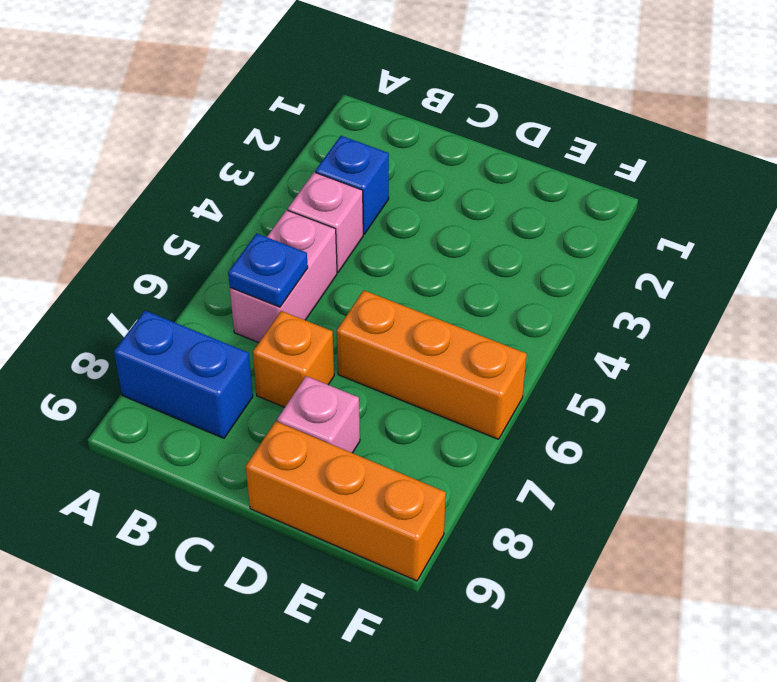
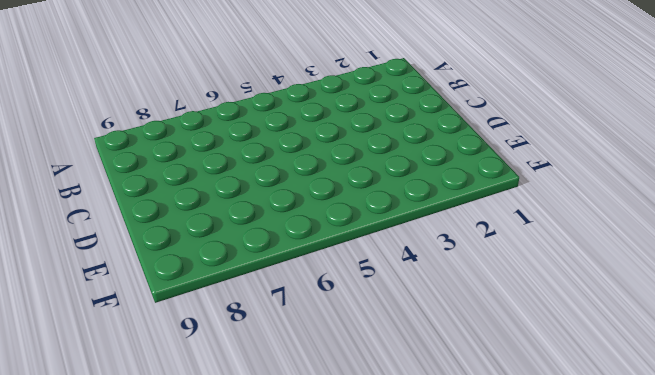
none -> blue brick A8:B8 level 1
none -> blue brick B3 level 1

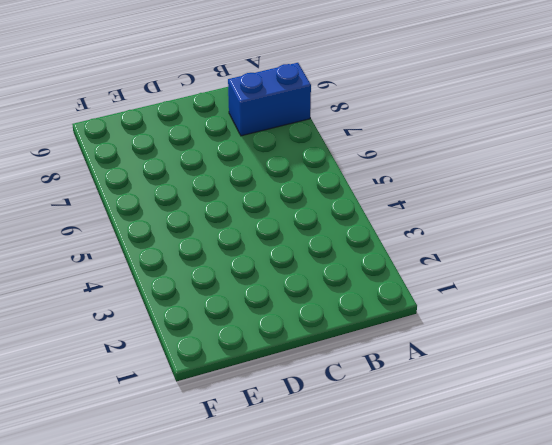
none -> blue brick B3 level 1
none -> pink brick B4 level 1

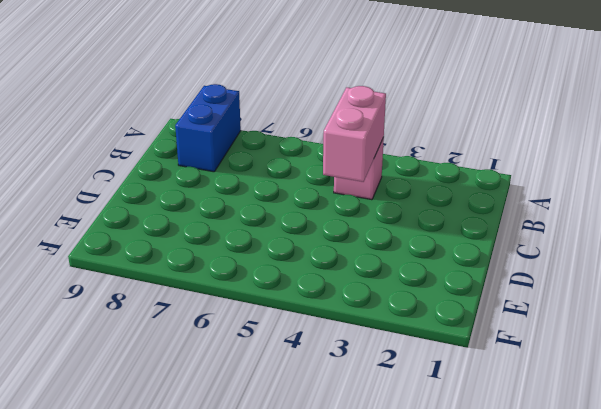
pink brick B4:C4 level 2 -> pink brick B5:B6 level 1
none -> blue brick B3 level 1
none -> orange brick C7 level 1

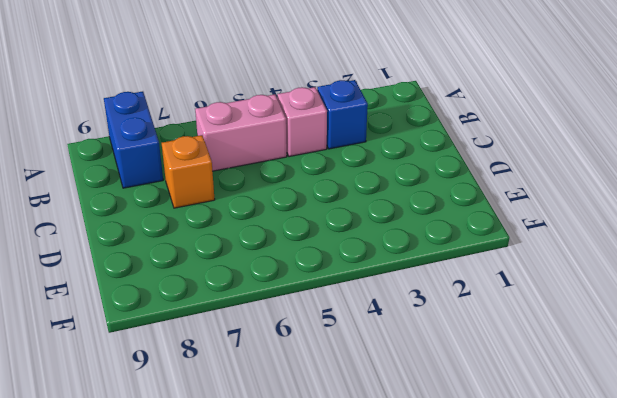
none -> orange brick D6:F6 level 1
none -> pink brick D8 level 1

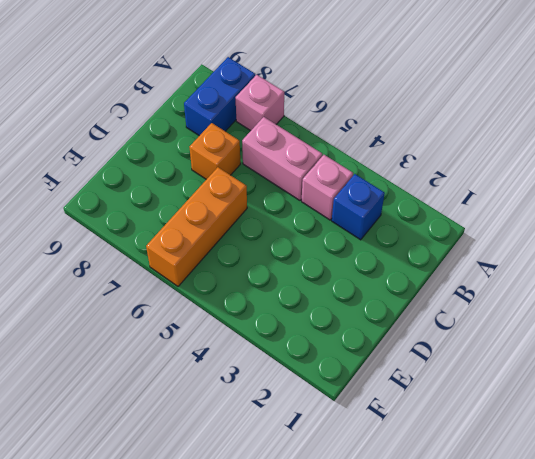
pink brick A7 level 1 -> pink brick D8 level 1
none -> orange brick D9:F9 level 1
none -> blue plate B6 level 2

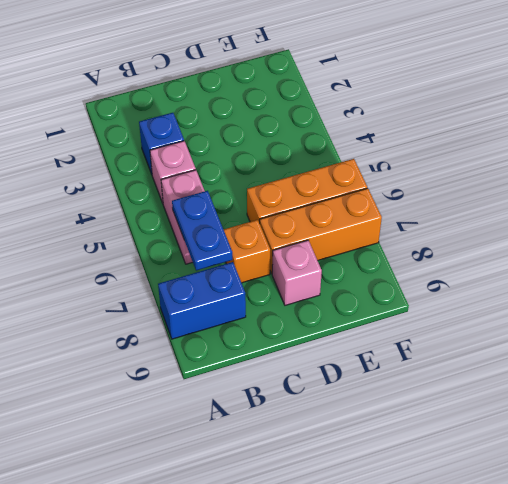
blue plate B6:B7 level 2 -> blue plate B6 level 2
orange brick D7:F7 level 1 -> orange brick D9:F9 level 1

